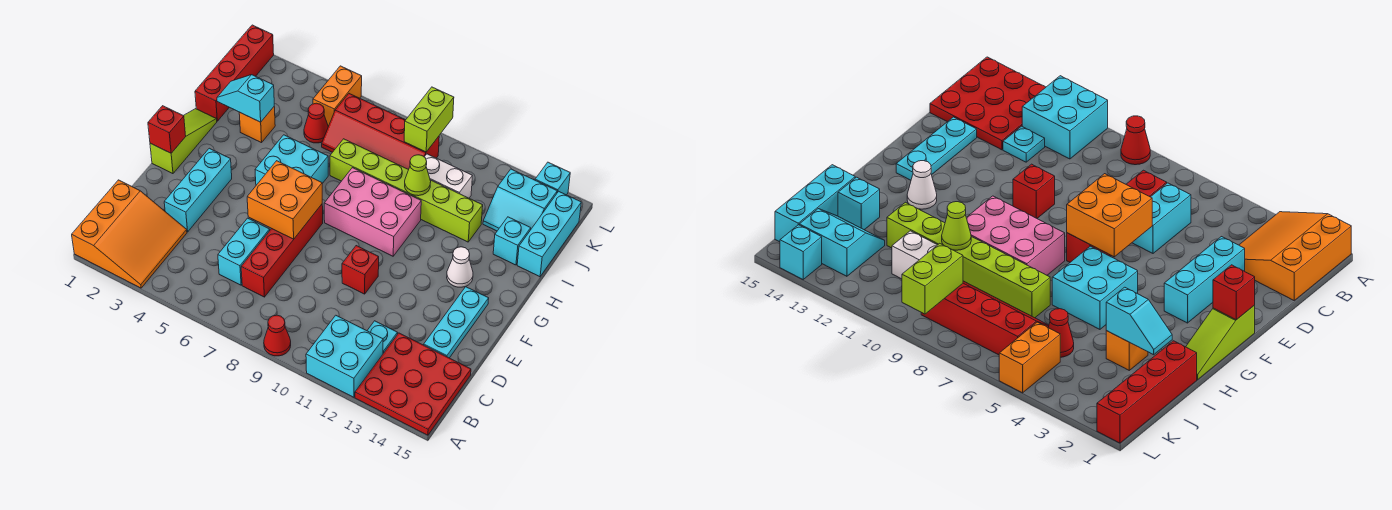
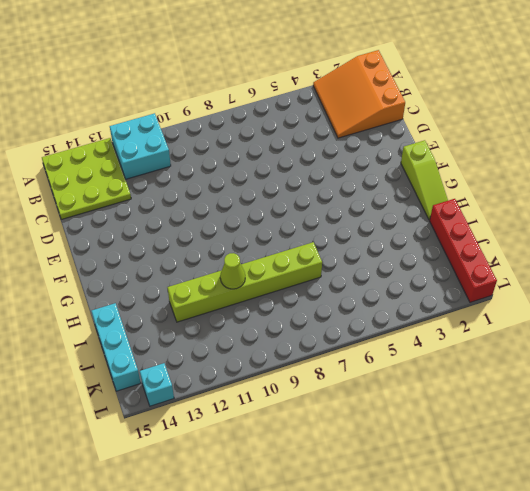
lime plate A13:C15 level 1 -> red plate A13:C15 level 1
none -> red cone A9 level 1
none -> cyan brick C6:D6 level 1
none -> red brick C7:F7 level 1
none -> cyan plate C12 level 1

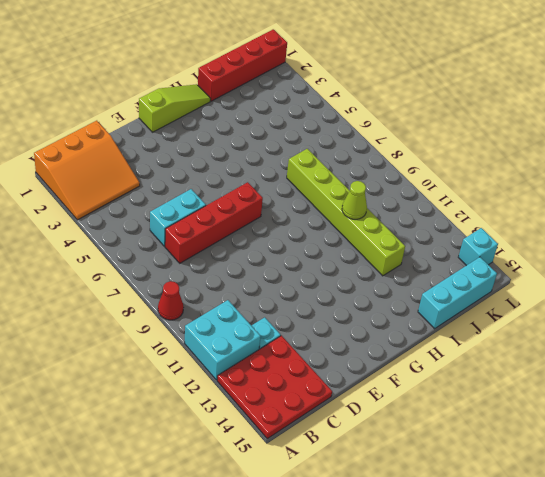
none -> cyan brick D3:F3 level 1
none -> cyan plate D14:F14 level 1
none -> red brick E10 level 1
none -> cyan brick G5:H6 level 1

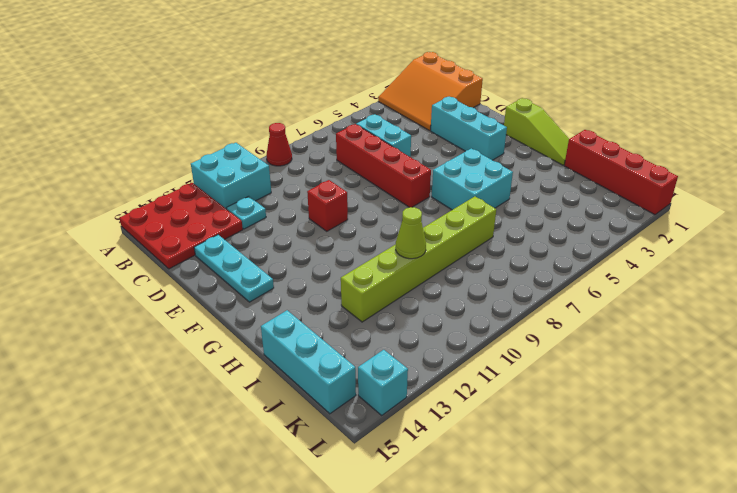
none -> pink brick G8:H10 level 1
none -> white cone G13 level 1
none -> orange brick I3 level 1
none -> cyan brick I14 level 1

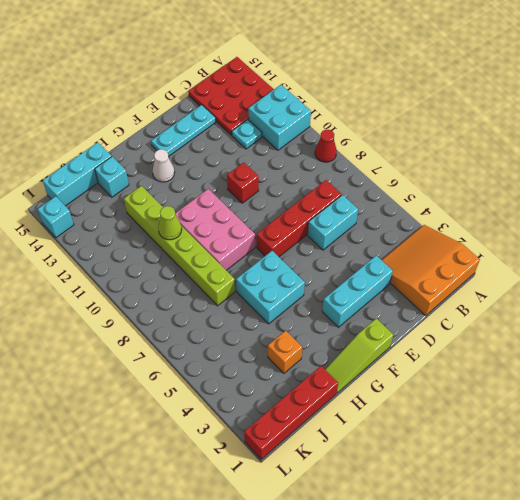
none -> red cone J5 level 1
none -> red slope J6:K9 level 1 top K
none -> white brick J10:J11 level 1
none -> cyan slope J13:K14 level 1 top K

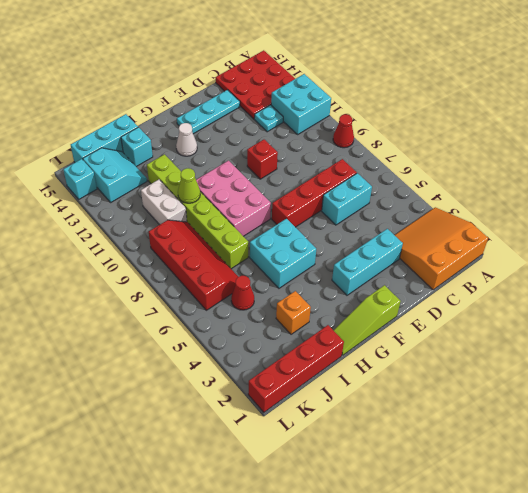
none -> orange brick K5:L5 level 1
none -> orange brick E6:F7 level 2
none -> red brick F1 level 2
none -> cyan slope I2:I3 level 2 top 3

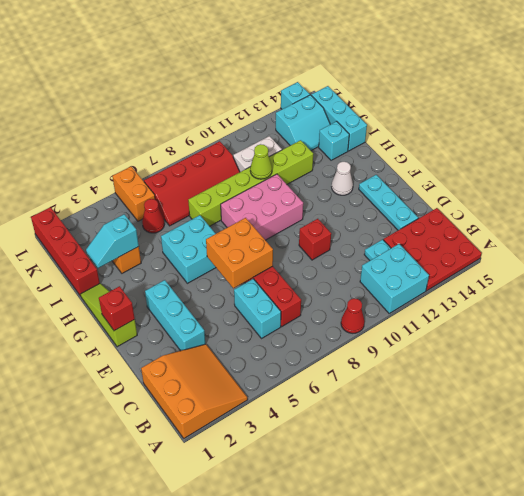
none -> lime brick K9:L9 level 2

